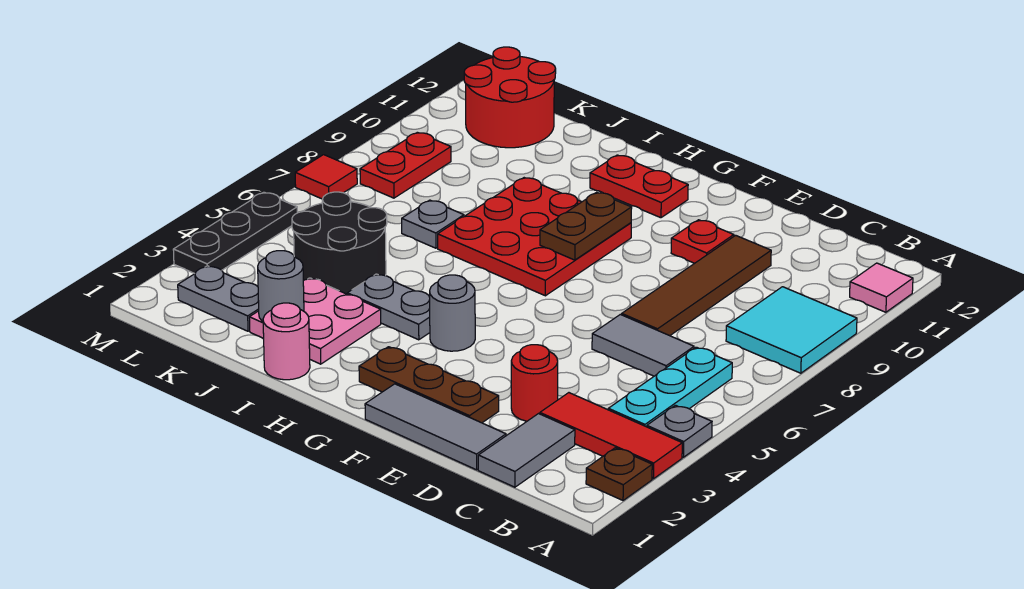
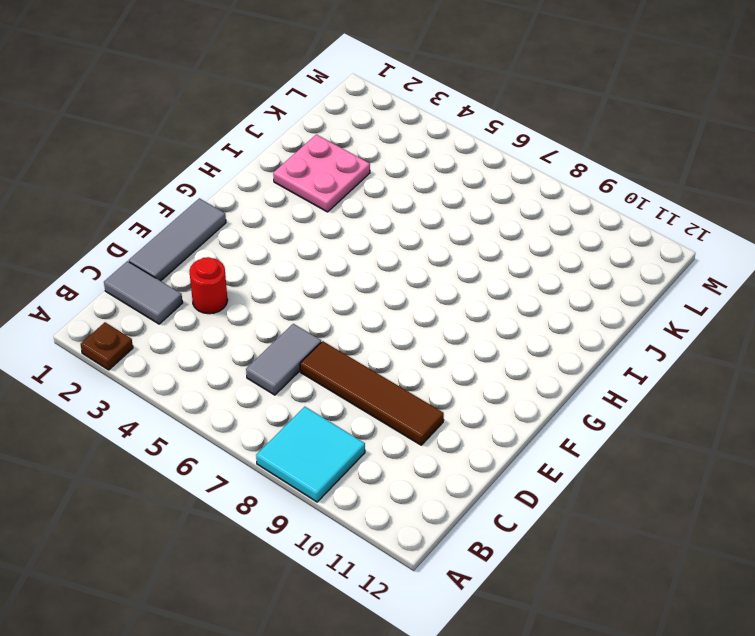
none -> red tile A3:C3 level 1
none -> grey plate A4 level 1
none -> pink tile A11 level 1

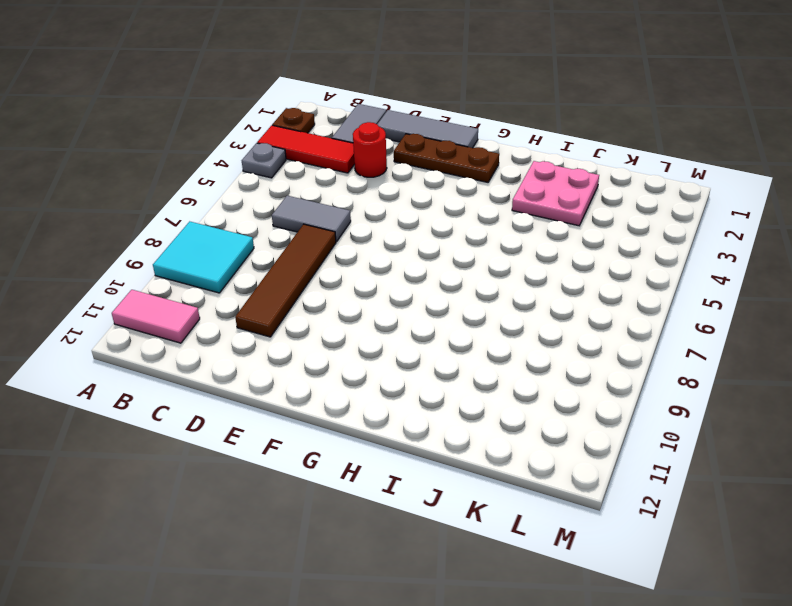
pink tile A11:B11 level 1 -> pink tile A11 level 1
none -> cyan plate B4:B6 level 1
none -> red plate E10 level 1
none -> grey round brick G4 level 1

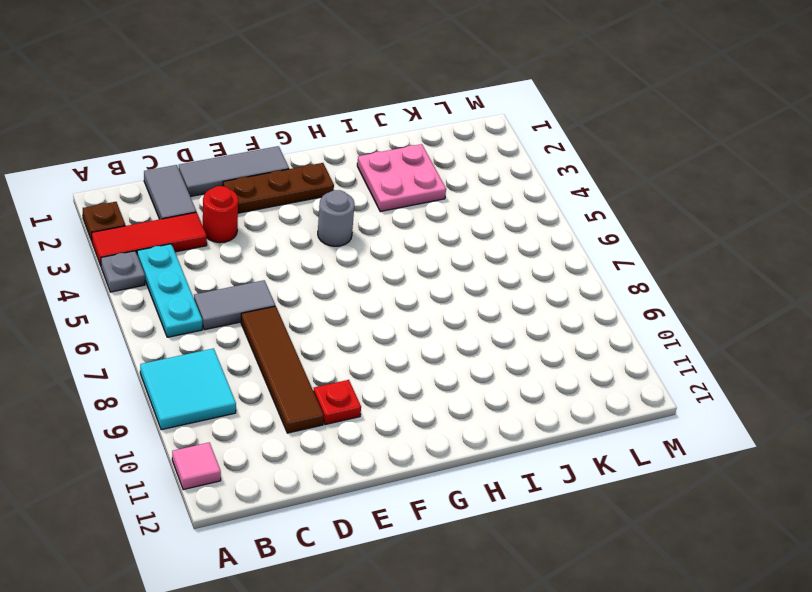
none -> red plate G7:I9 level 1
none -> red plate G11:H11 level 1
none -> grey plate H4:I4 level 1

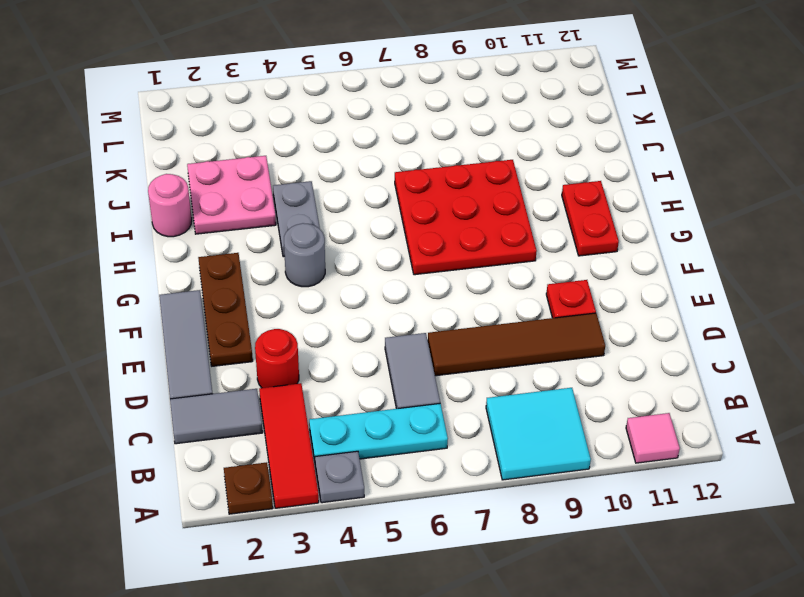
none -> black round brick J4:K5 level 1
none -> grey plate J7 level 1
none -> grey plate K2:L2 level 1

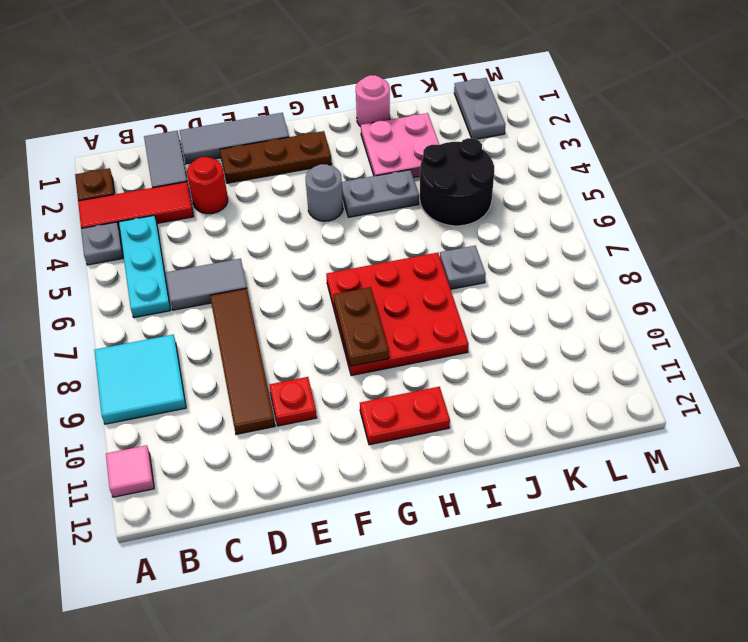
grey plate L1:L2 level 1 -> grey plate K2:L2 level 1
none -> red round brick K11:L12 level 1
none -> red plate L8:L9 level 1
none -> black plate M3:M5 level 1

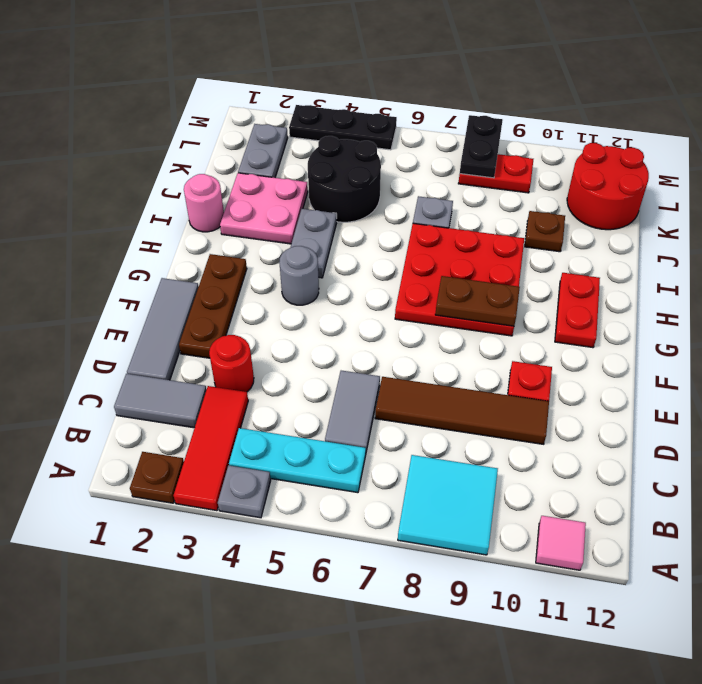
brown plate J10 level 1 -> none
black plate L8:M8 level 2 -> none
none -> red tile M7 level 1
none -> grey round brick J2 level 2

